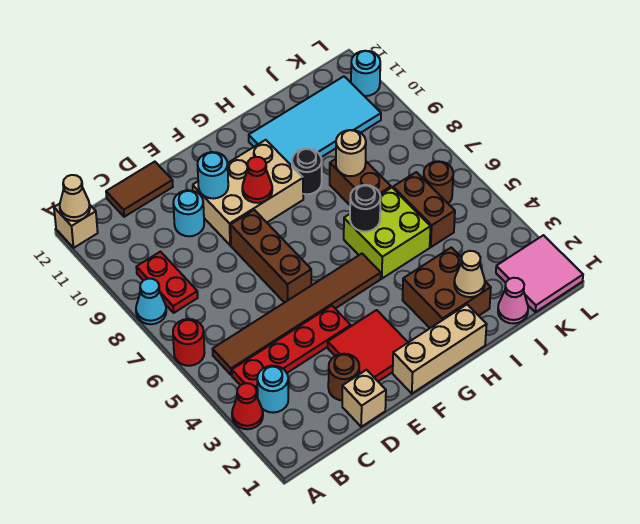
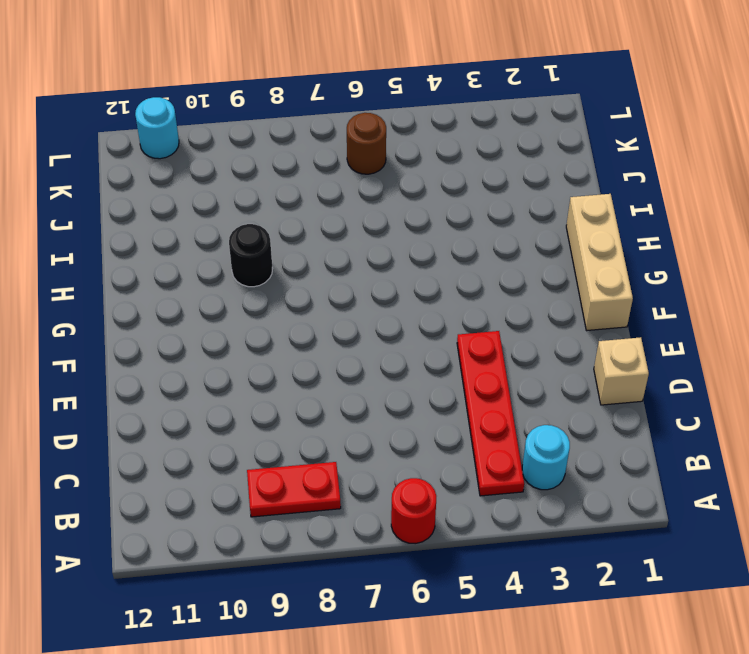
none -> red cone A3 level 1
none -> cyan cone A8 level 1
none -> tan brick A12 level 1
none -> brown tile B5:G5 level 1

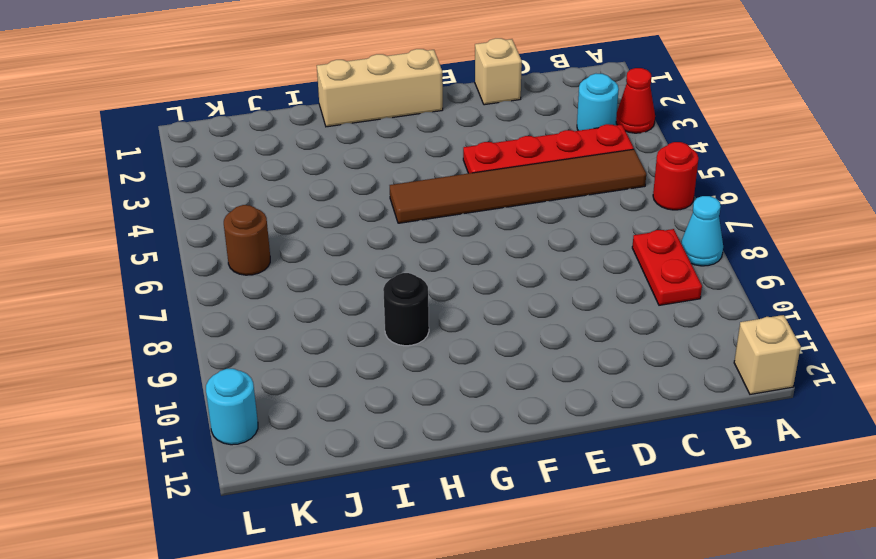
none -> brown tile C12:D12 level 1
none -> brown round brick D2 level 1
none -> cyan round brick D10 level 1
none -> red tile E2:F3 level 1

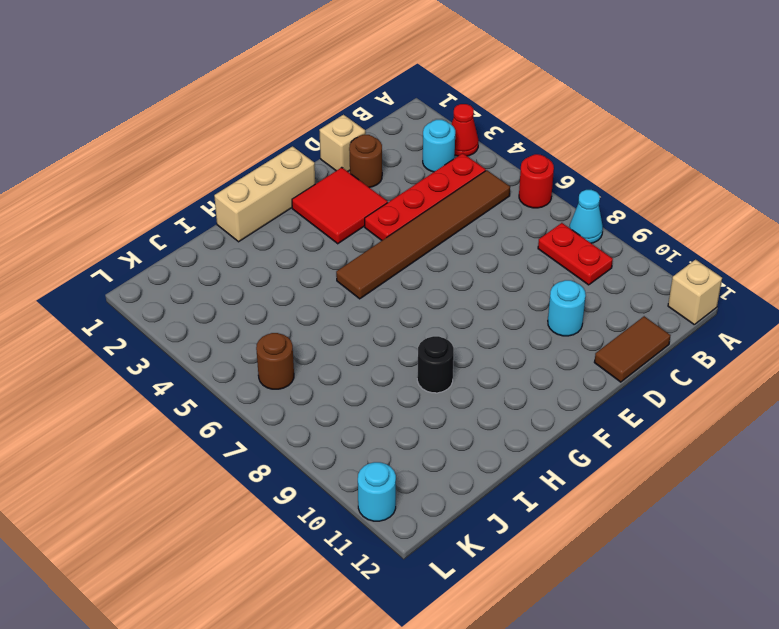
none -> brown brick E6:E8 level 1
none -> tan brick E9:G10 level 1
none -> brown brick H2:I3 level 1
none -> lime brick H5:I6 level 1

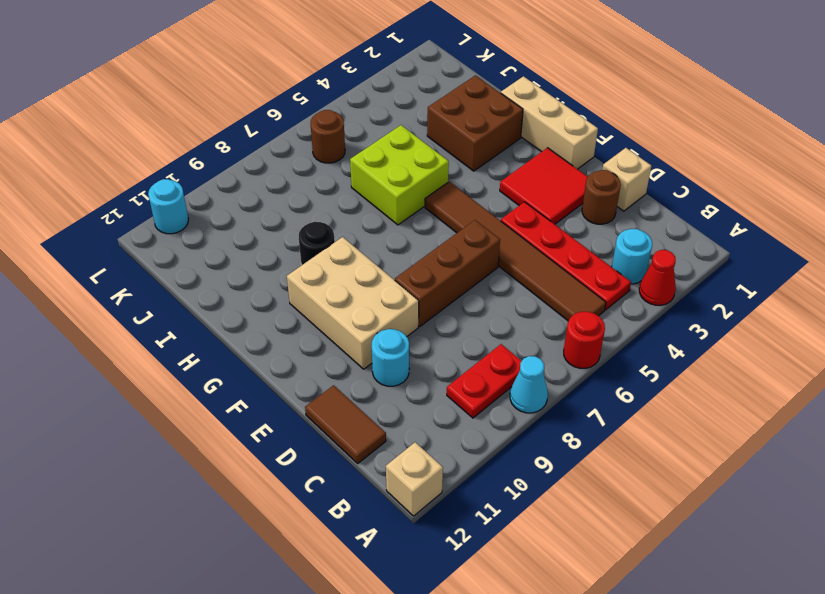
none -> cyan tile H10:K11 level 1
none -> brown brick I7:I8 level 1
none -> pink cone J1 level 1
none -> brown brick J5:J6 level 1

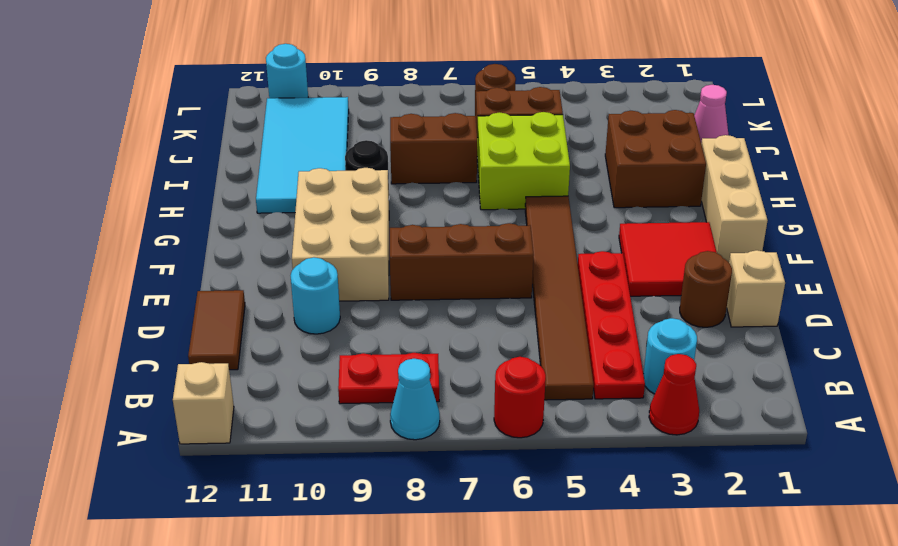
none -> pink tile K1:L2 level 1
none -> tan cone A12 level 2
none -> cyan round brick E10 level 2
none -> red cone F9 level 2

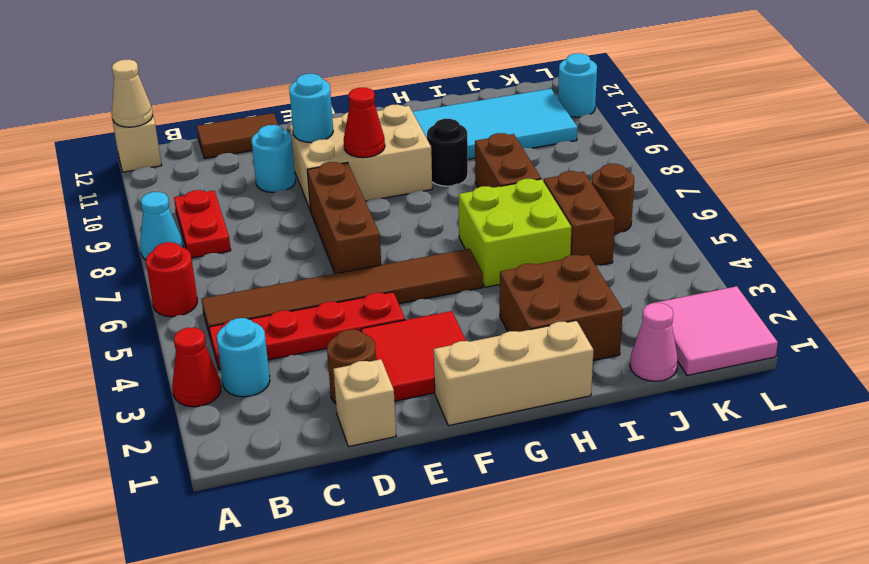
none -> black round brick H6 level 2
none -> tan cone I2 level 2
none -> tan round brick I8 level 2

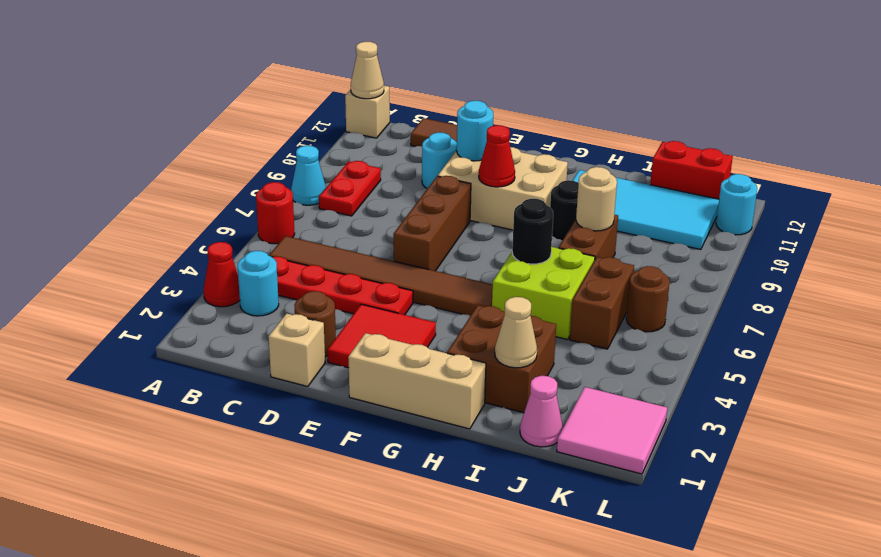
red brick J12:K12 level 1 -> none

